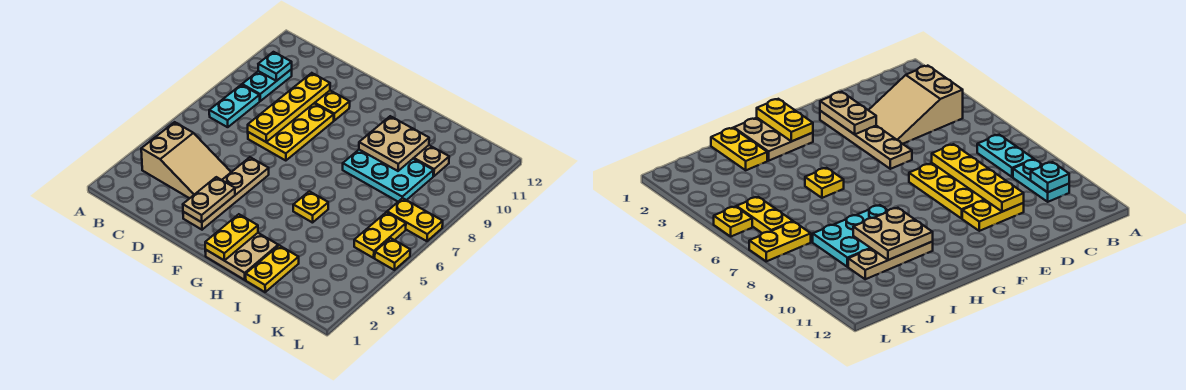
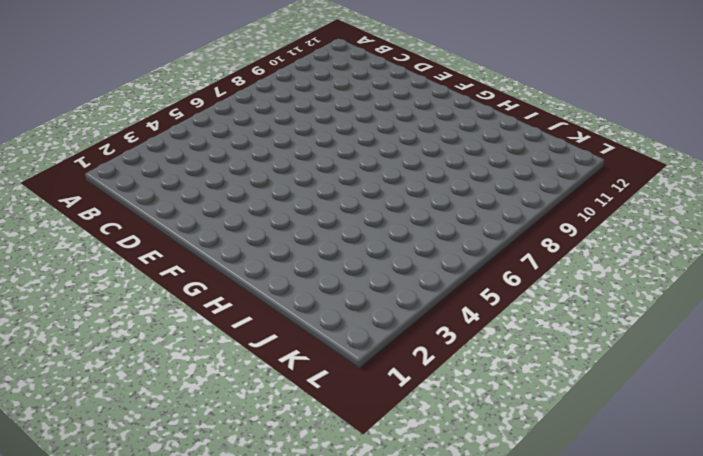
none -> tan slope B3:D4 level 1 top B
none -> cyan plate B7:B8 level 1
none -> cyan plate B9:B10 level 1

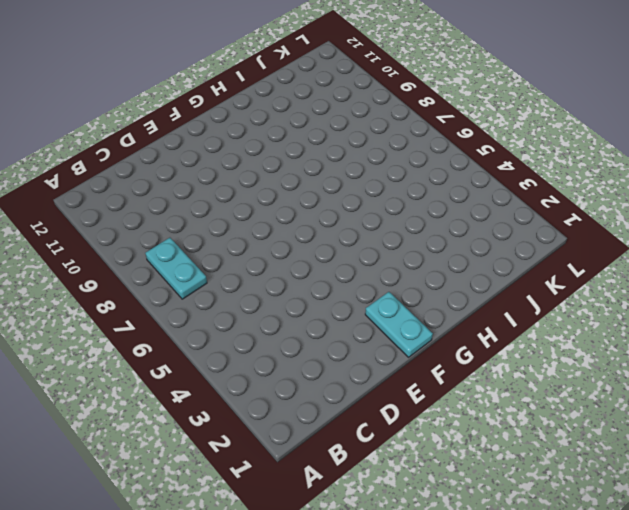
cyan plate F1:F2 level 1 -> cyan plate B9:B10 level 1
none -> tan slope B3:D4 level 1 top B
none -> yellow plate D7:E9 level 1
none -> yellow plate D10:E10 level 1

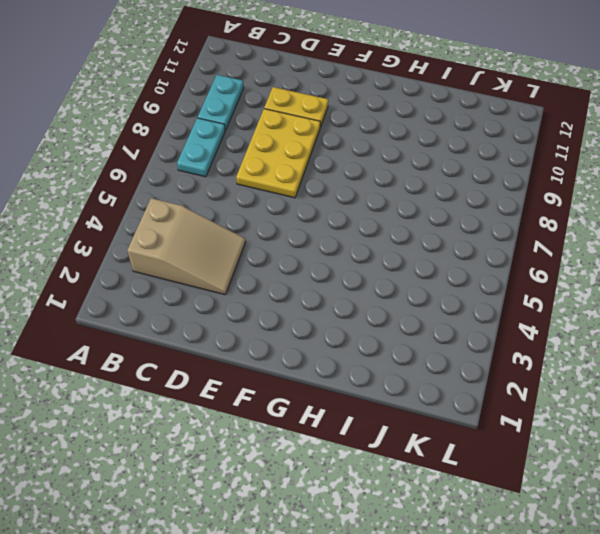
none -> tan plate E2:E5 level 1
none -> tan plate G1:H2 level 1
none -> yellow plate H5 level 1

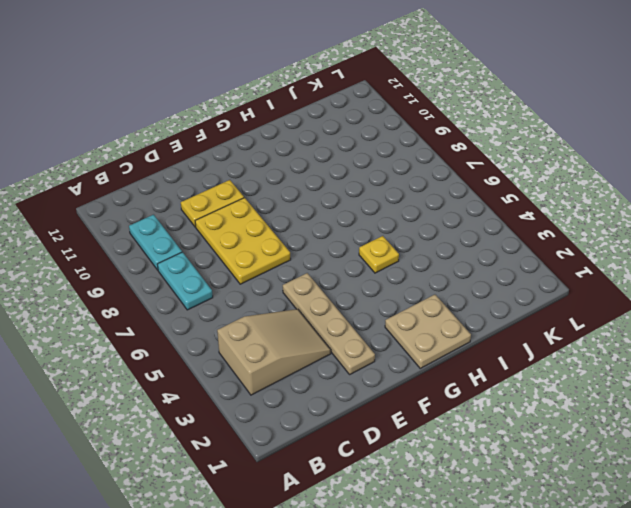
none -> cyan plate H8:J9 level 1
none -> tan plate H10:J10 level 1
none -> yellow plate I1:I2 level 1

